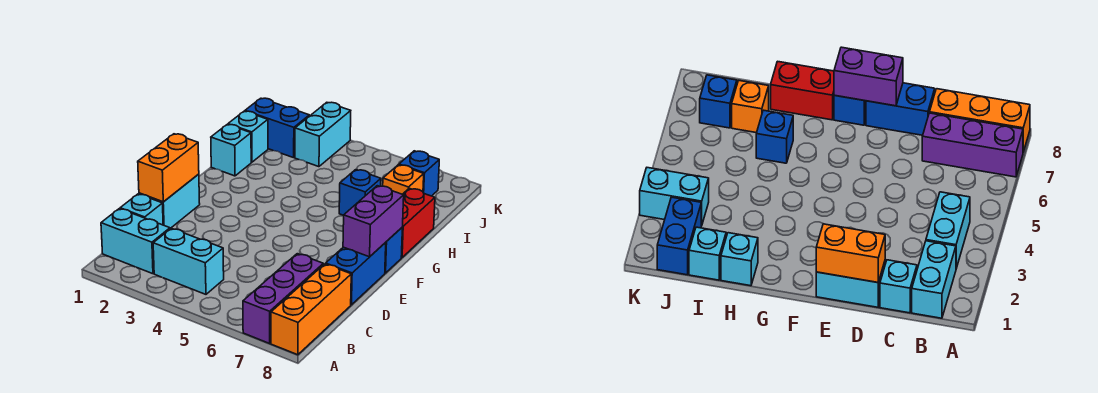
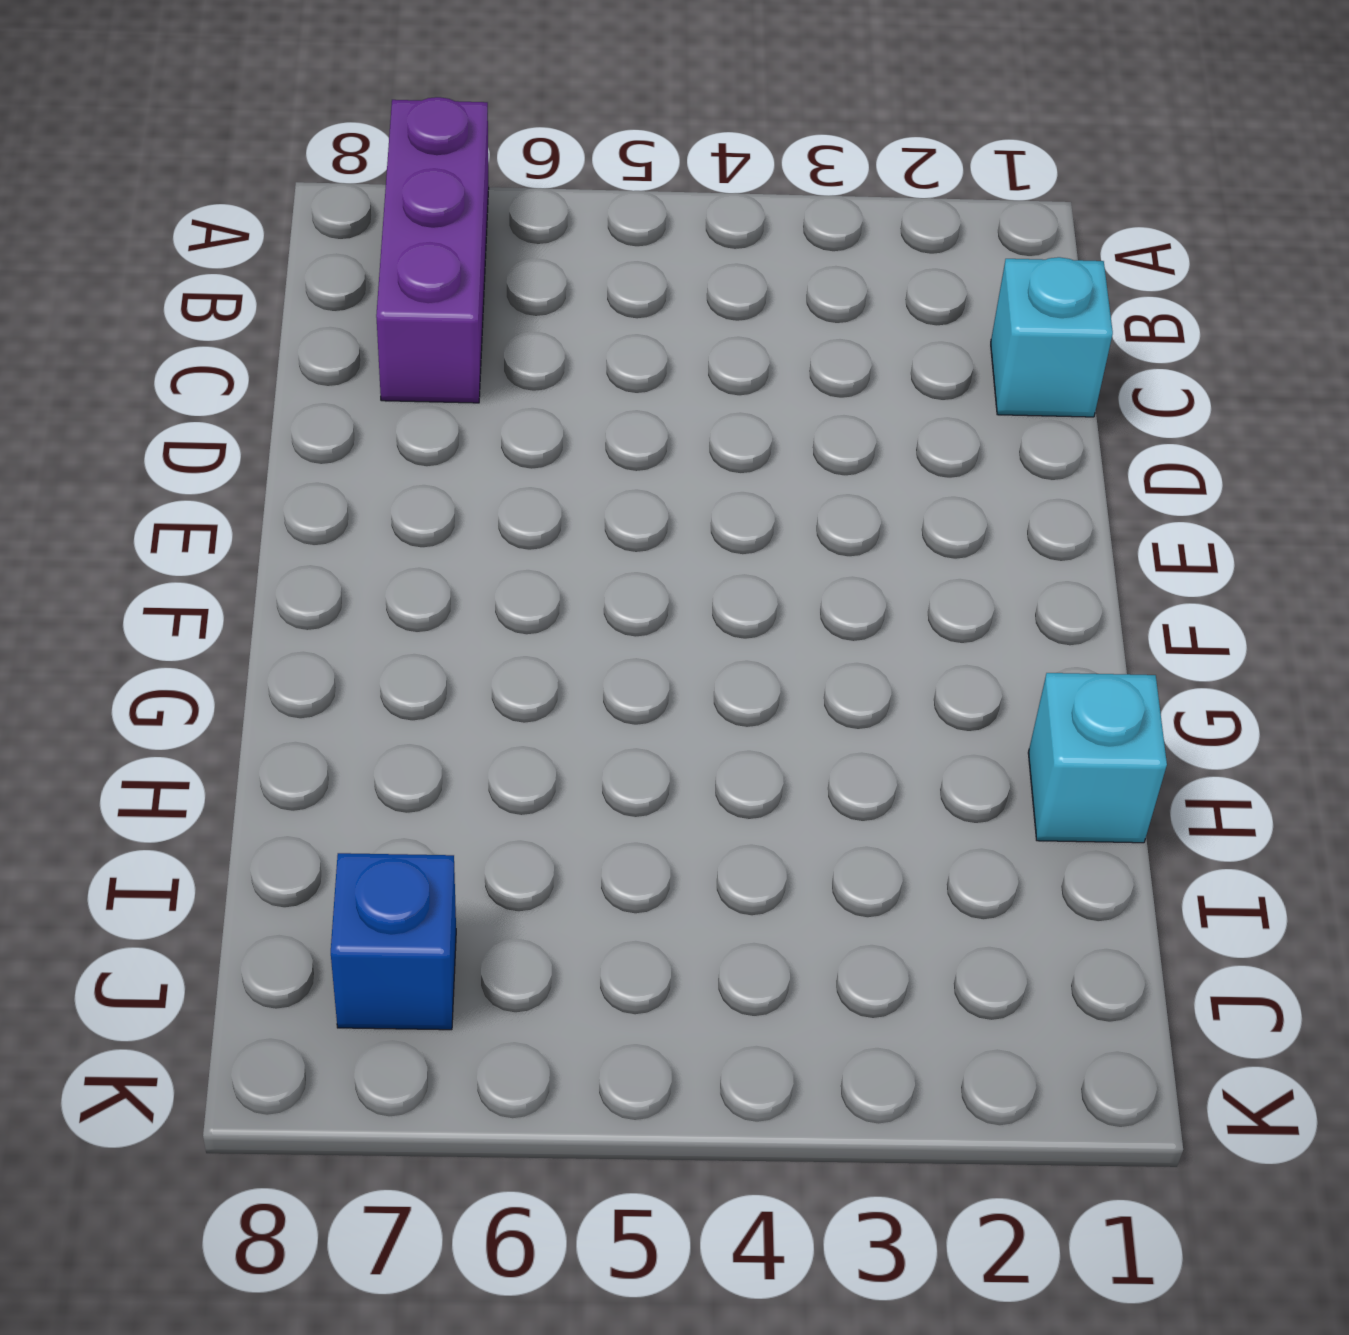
none -> orange brick A8:C8 level 1
none -> cyan brick B1:B2 level 1
none -> cyan brick B3:B4 level 1

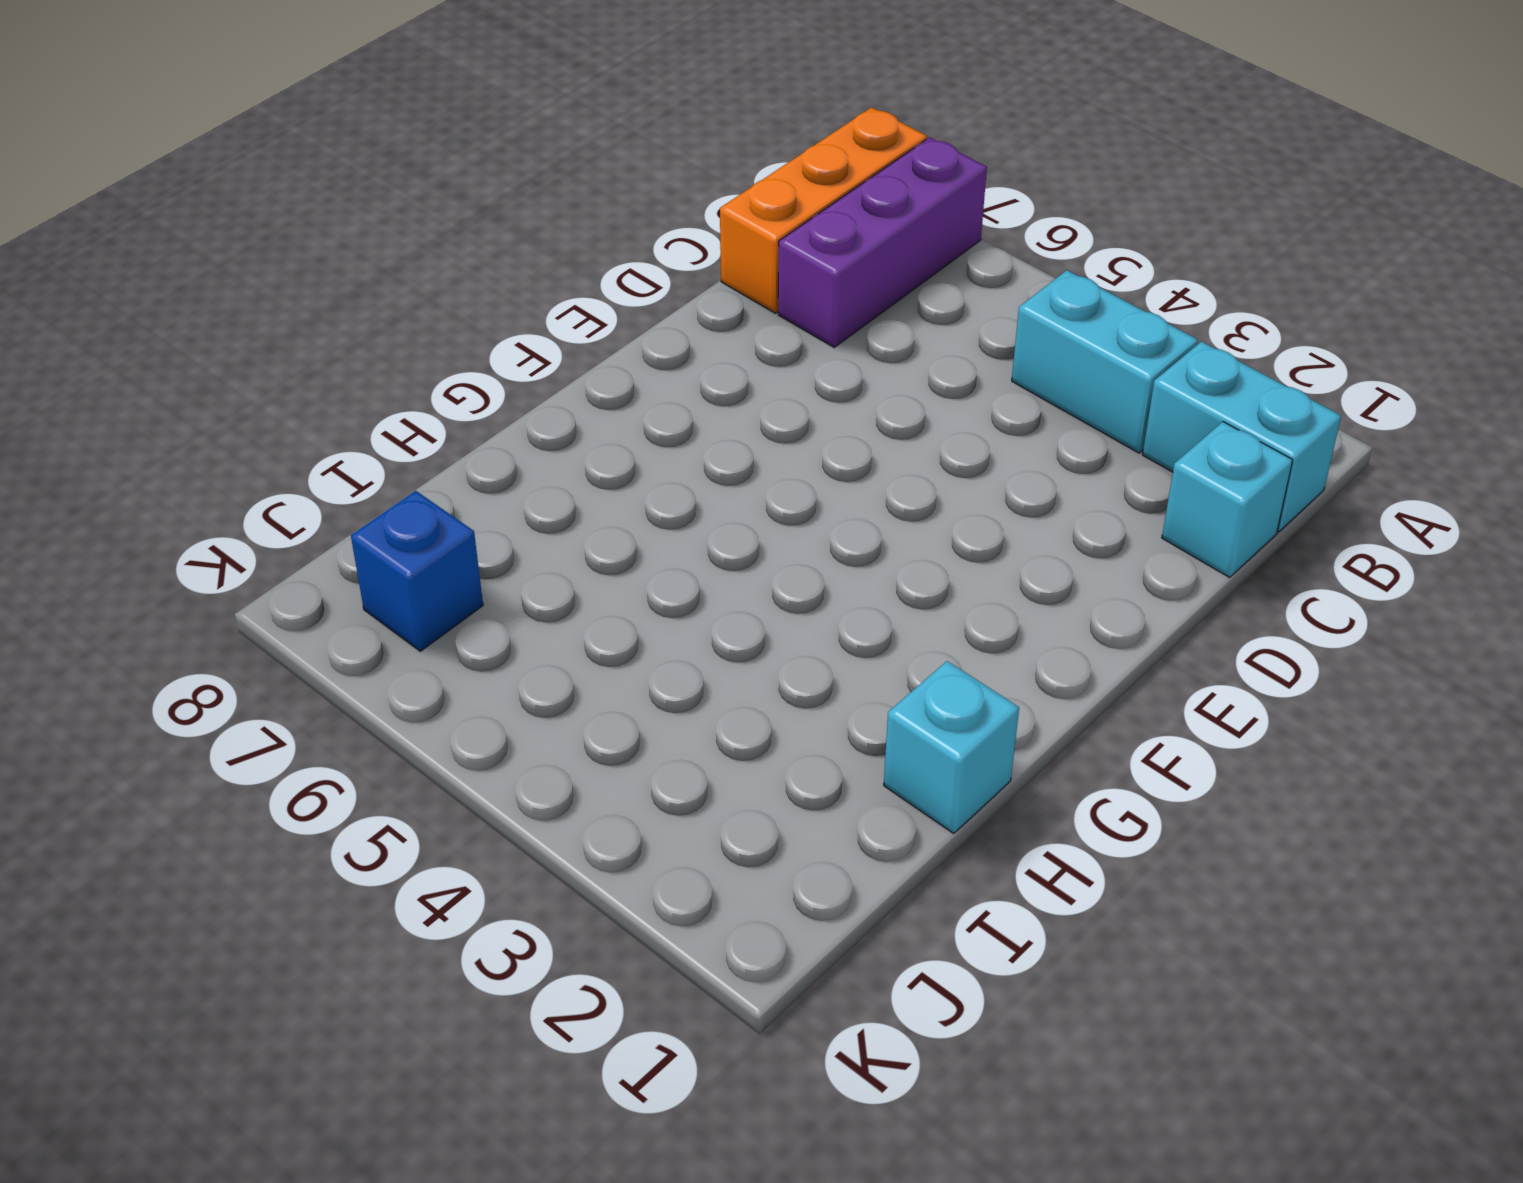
none -> cyan brick D1:E1 level 1
none -> blue brick D8:E8 level 1
none -> blue brick F8 level 1

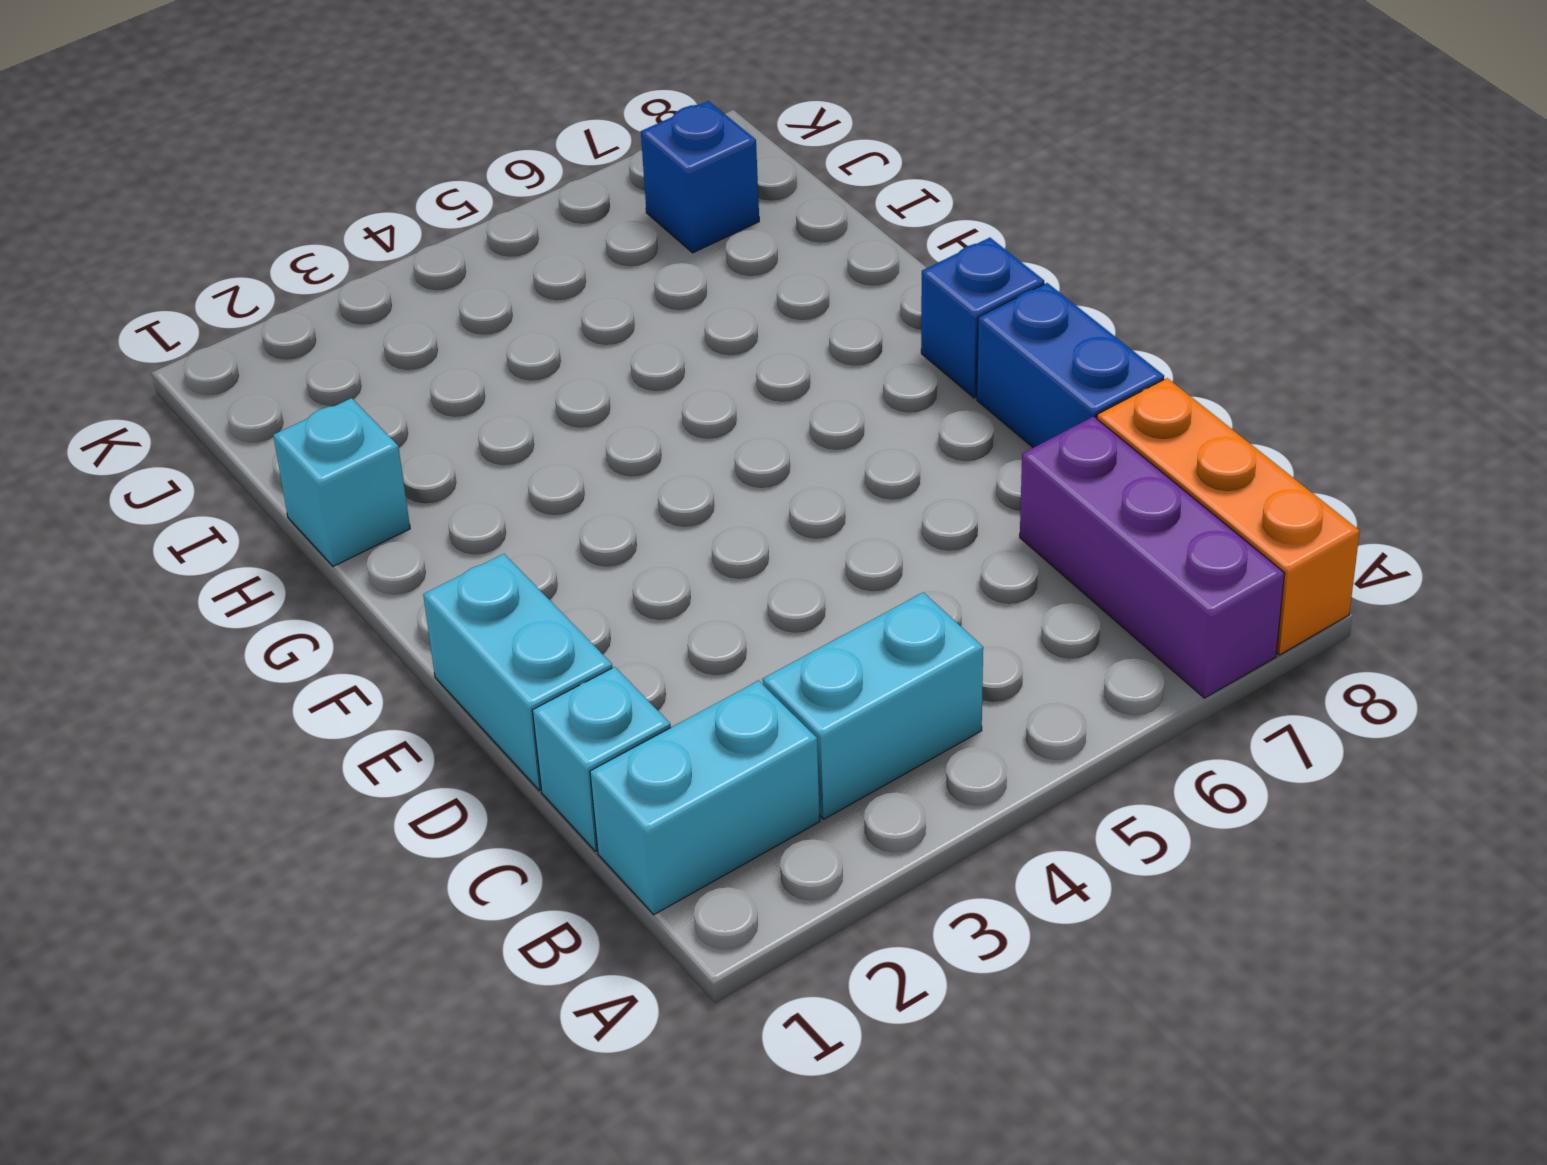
none -> red brick G8:H8 level 1
none -> blue brick H6 level 1
none -> cyan brick I1 level 1

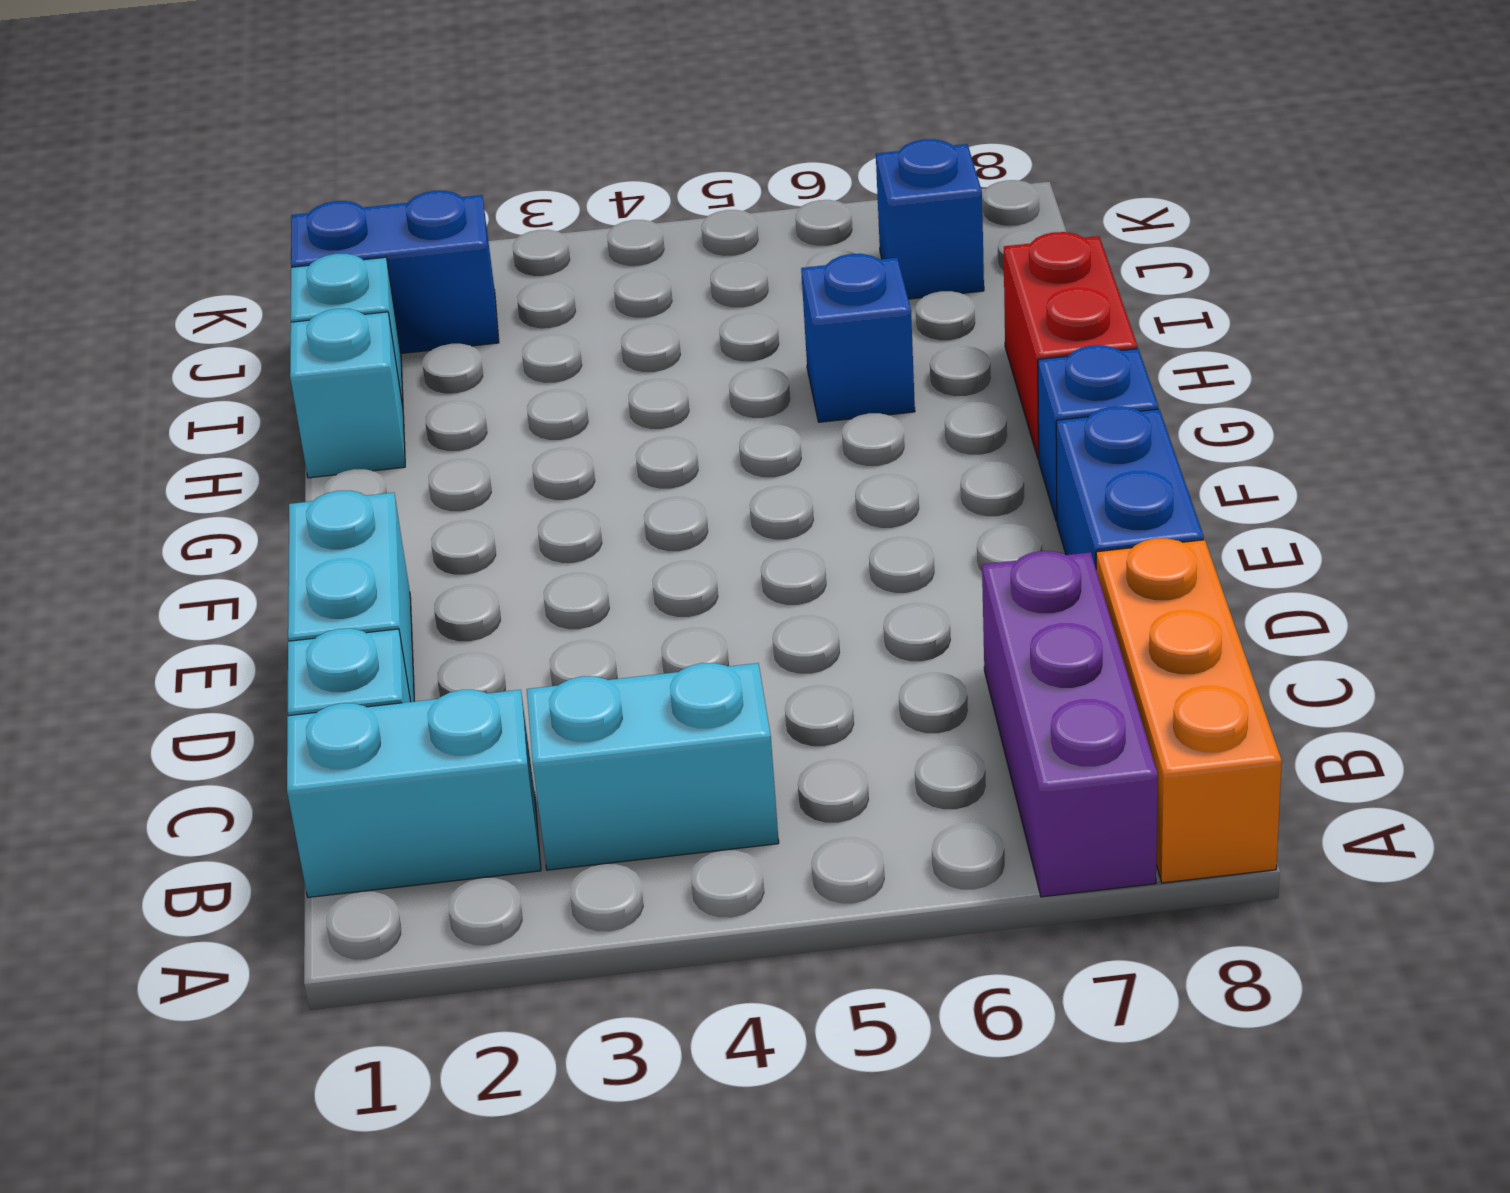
none -> orange brick I7 level 1
none -> cyan brick J3:K3 level 1
none -> orange brick D1:E1 level 2

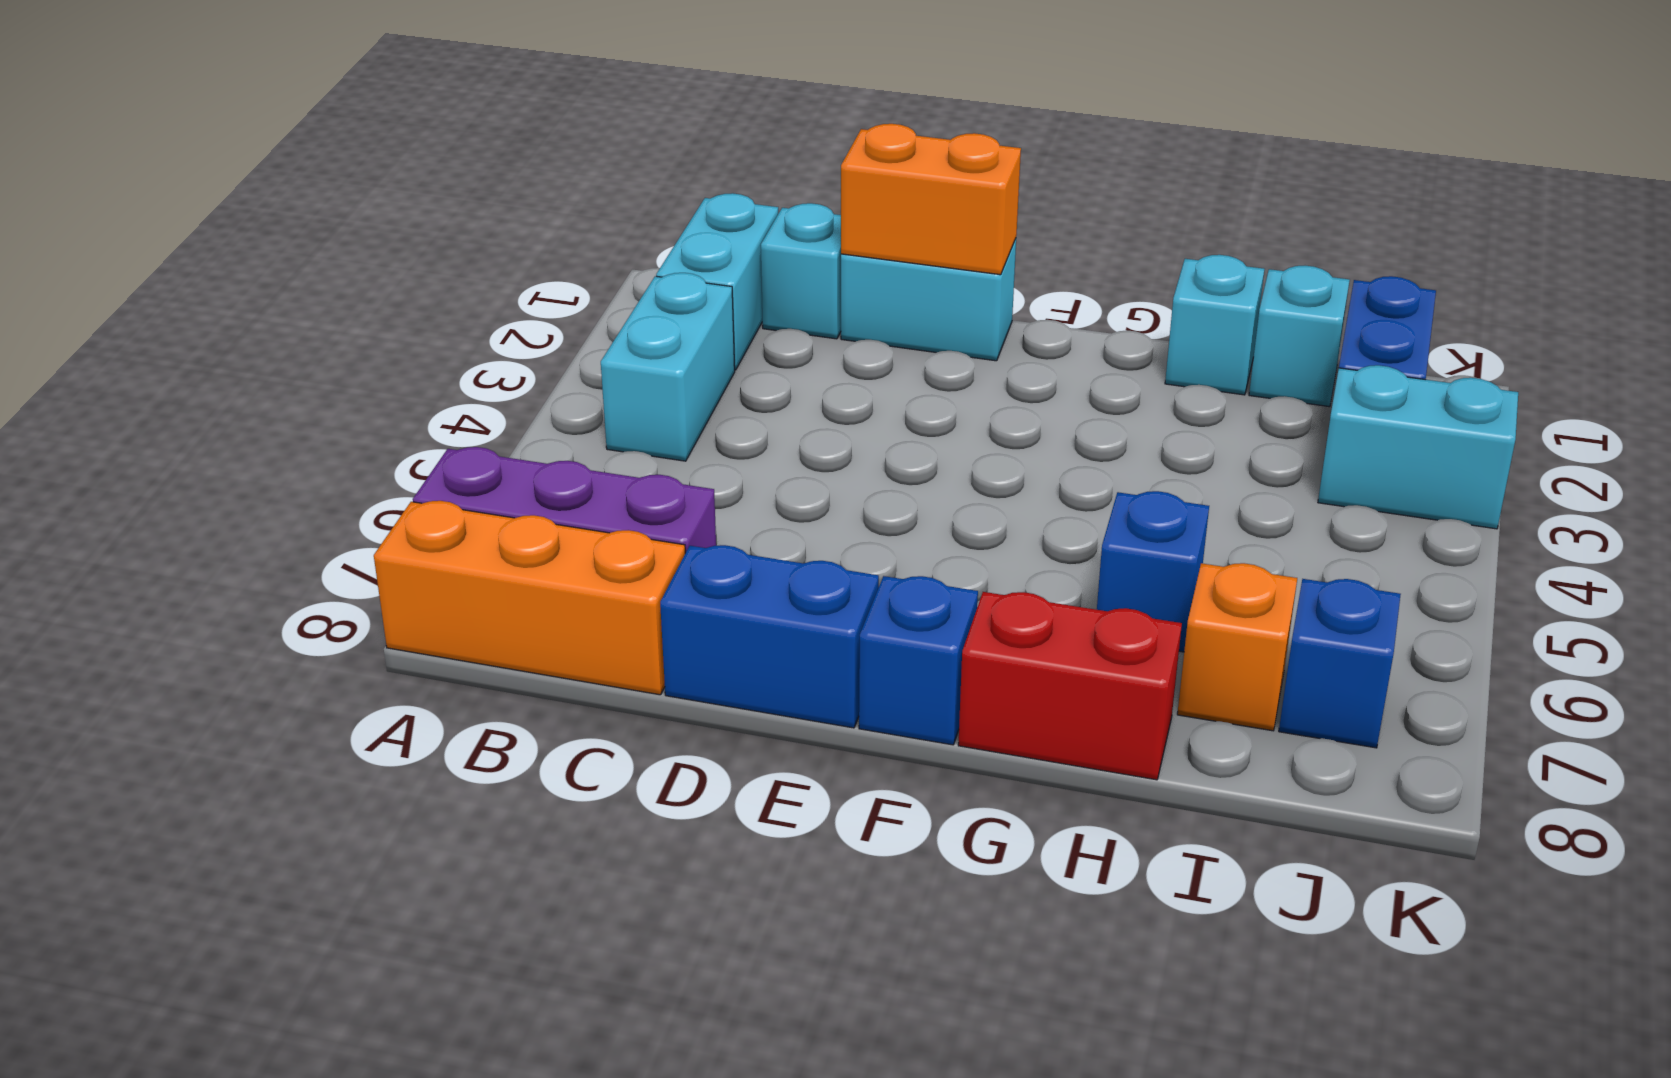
none -> purple brick E8:F8 level 2

